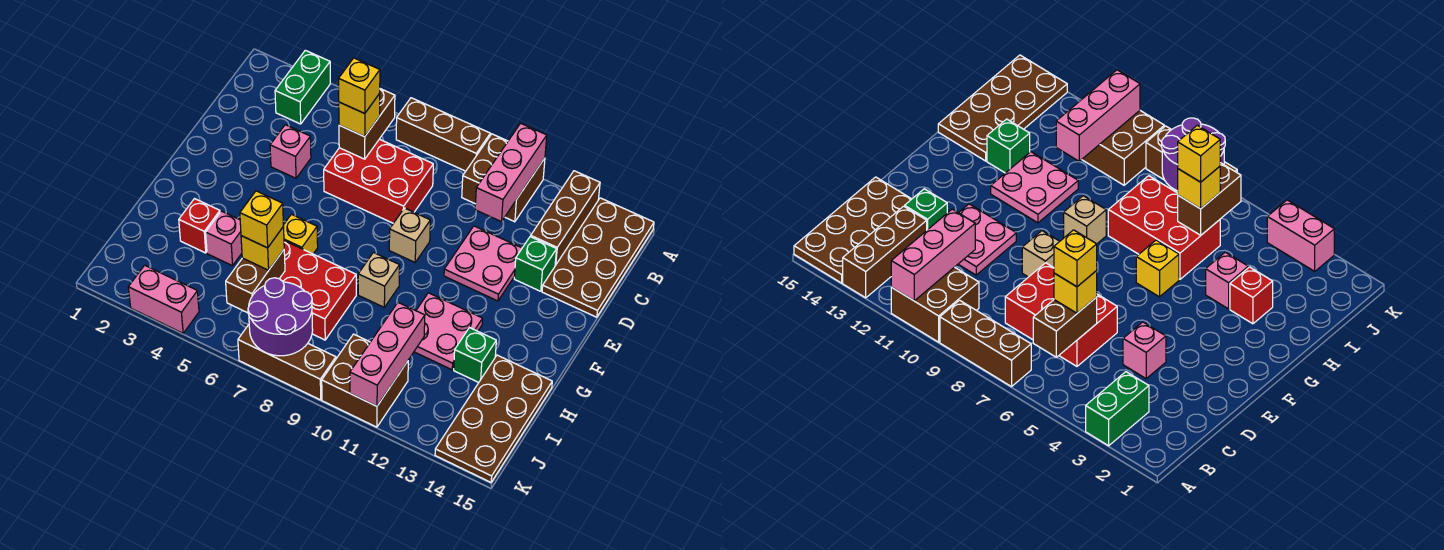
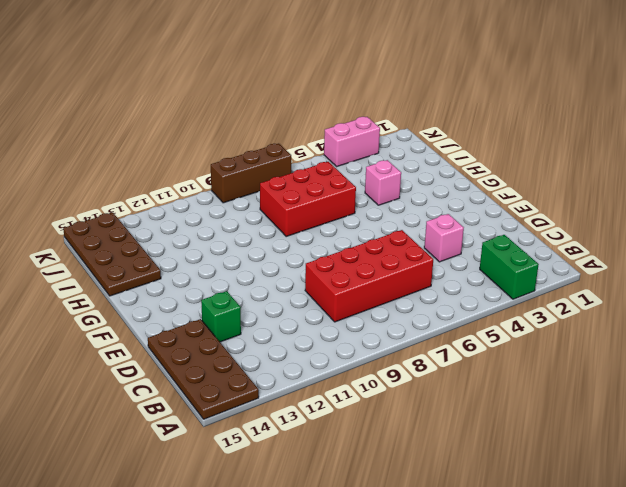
red brick C6:D9 level 1 -> red brick C6:D8 level 1
none -> brown brick A7:A9 level 1
none -> brown brick A10:B11 level 1
none -> brown brick A13:C13 level 1
none -> pink plate D11:E12 level 1

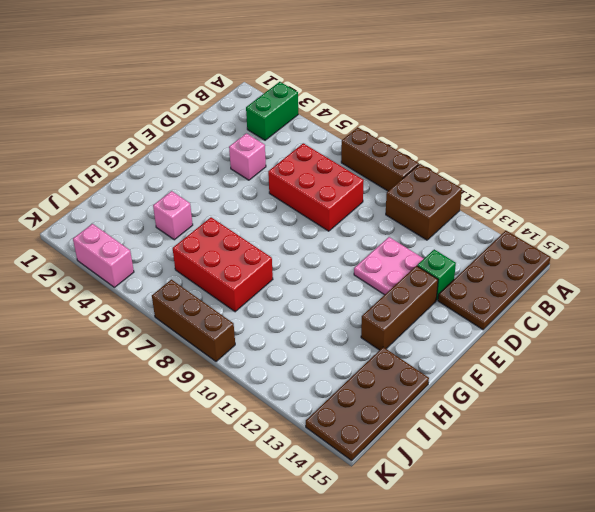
brown brick E13:G13 level 1 -> brown brick A13:C13 level 1
none -> tan brick E9 level 1
none -> yellow brick G6 level 1
none -> tan brick G9 level 1
none -> pink plate G11:H12 level 1

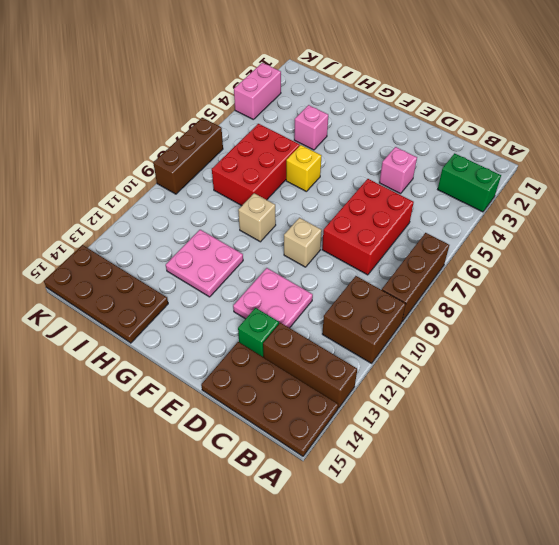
none -> red brick H3 level 1
none -> green brick H13 level 1
none -> brown brick J10:K11 level 1
none -> pink brick A11:C11 level 2

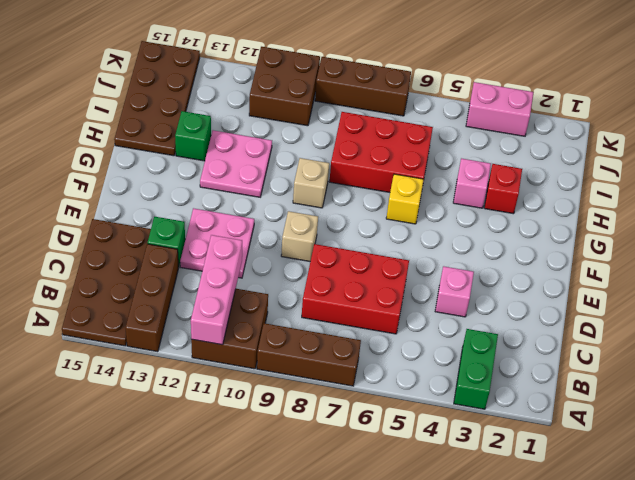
none -> brown brick B6:C6 level 2
none -> brown brick I6:J6 level 2
none -> pink brick I11:K11 level 2
none -> purple round brick J7:K8 level 2

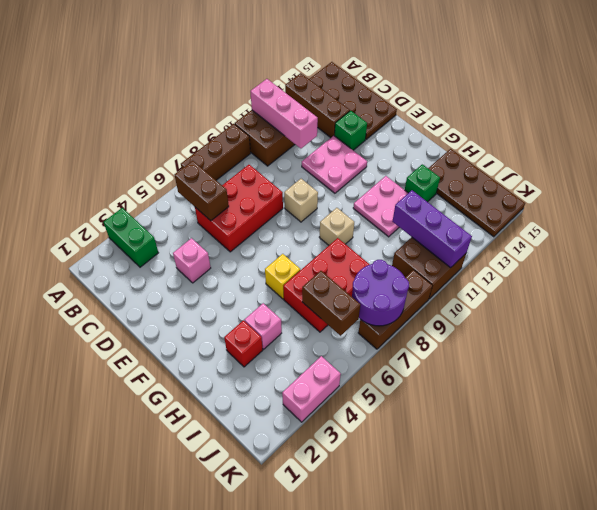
purple brick I11:K11 level 2 -> pink brick I11:K11 level 2
none -> yellow brick C6 level 3
none -> yellow brick I6 level 3
none -> yellow brick C6 level 4
none -> yellow brick I6 level 4

